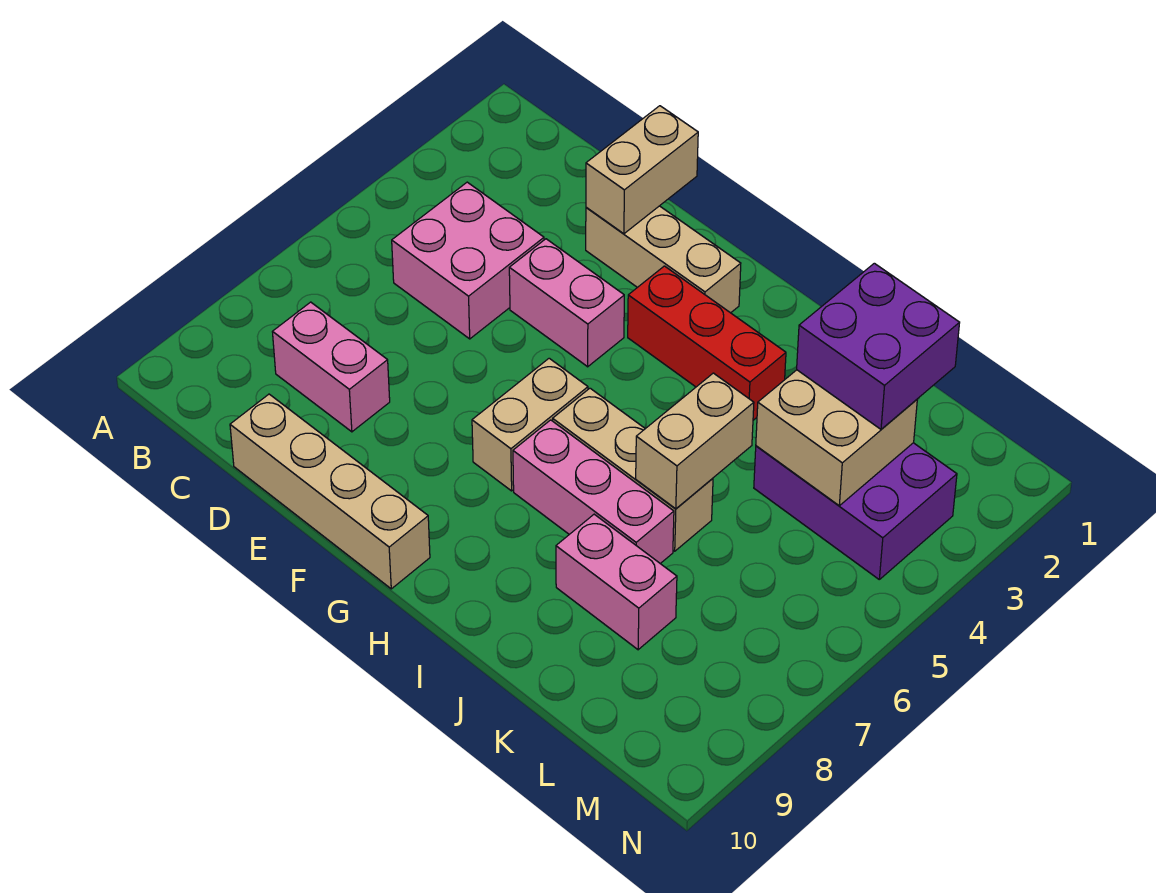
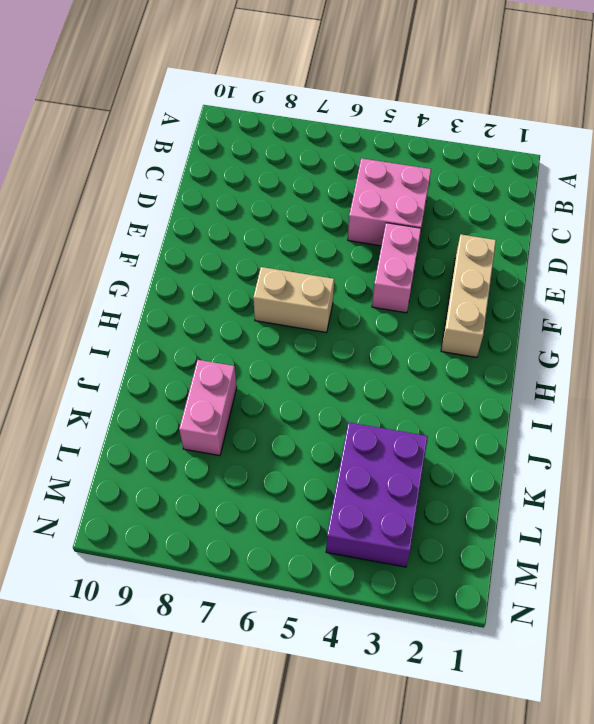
none -> pink brick C8:D8 level 1
none -> tan brick D10:G10 level 1
none -> red brick G3:I3 level 1

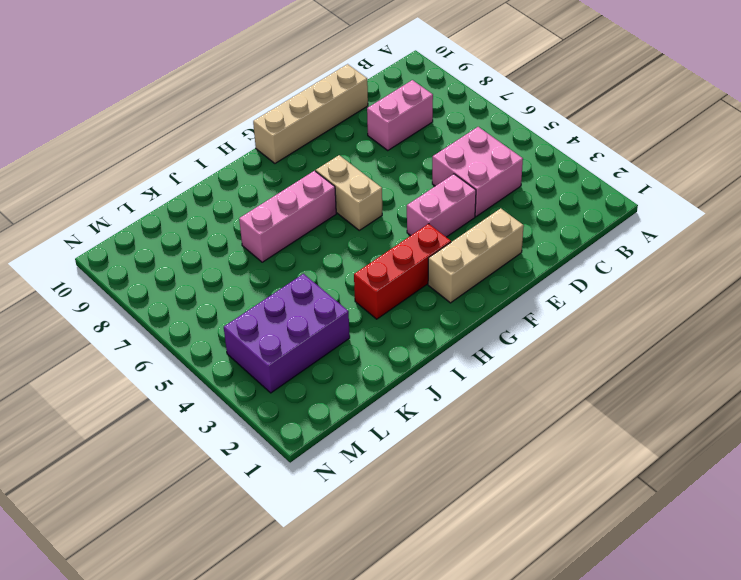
none -> tan brick H6:J6 level 1
none -> pink brick J8:K8 level 1
none -> tan brick E1:E2 level 2

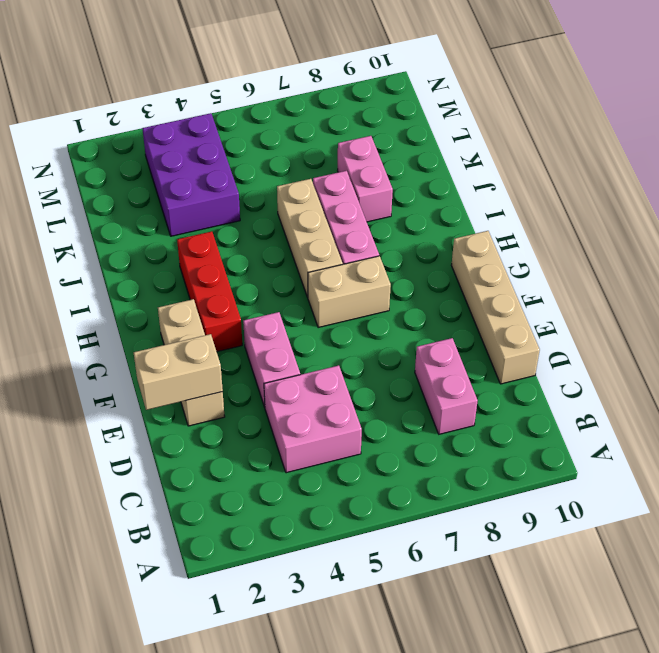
none -> tan brick J5:J6 level 2
none -> tan brick K3:L4 level 2
none -> purple brick K2:L3 level 3

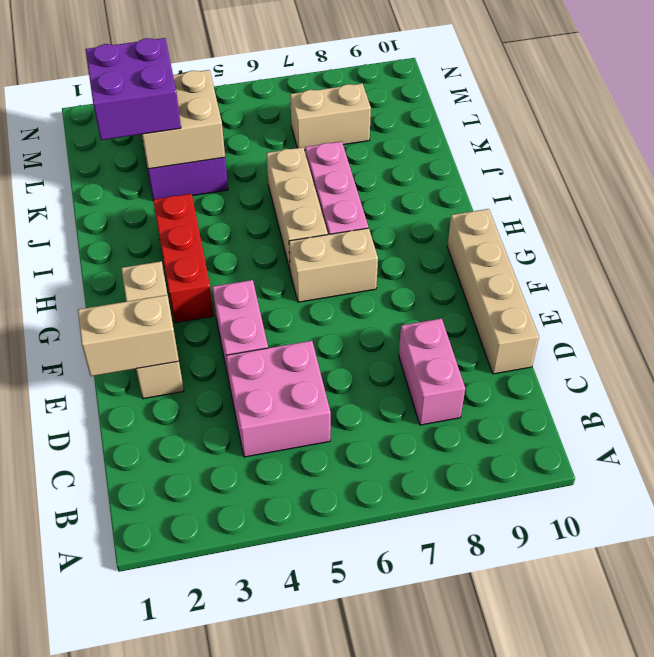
tan brick L7:L8 level 1 -> tan brick J5:J6 level 2
none -> pink brick J8:K8 level 1

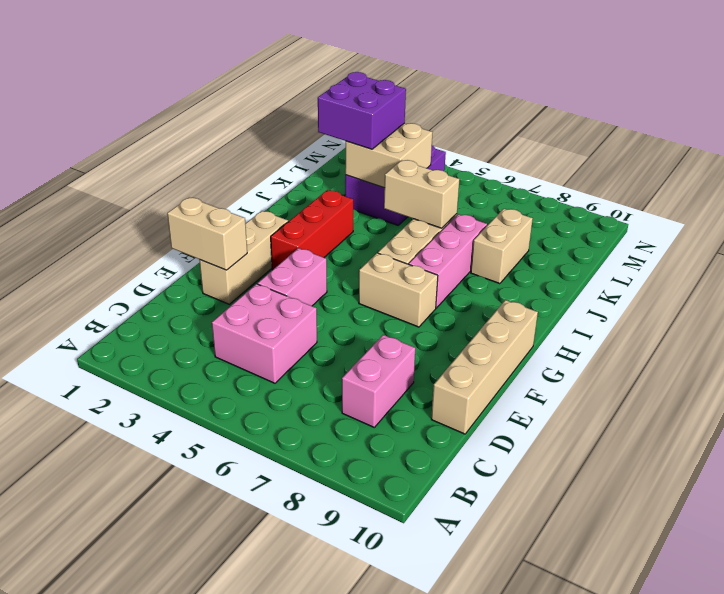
tan brick J8:K8 level 1 -> pink brick J8:K8 level 1

